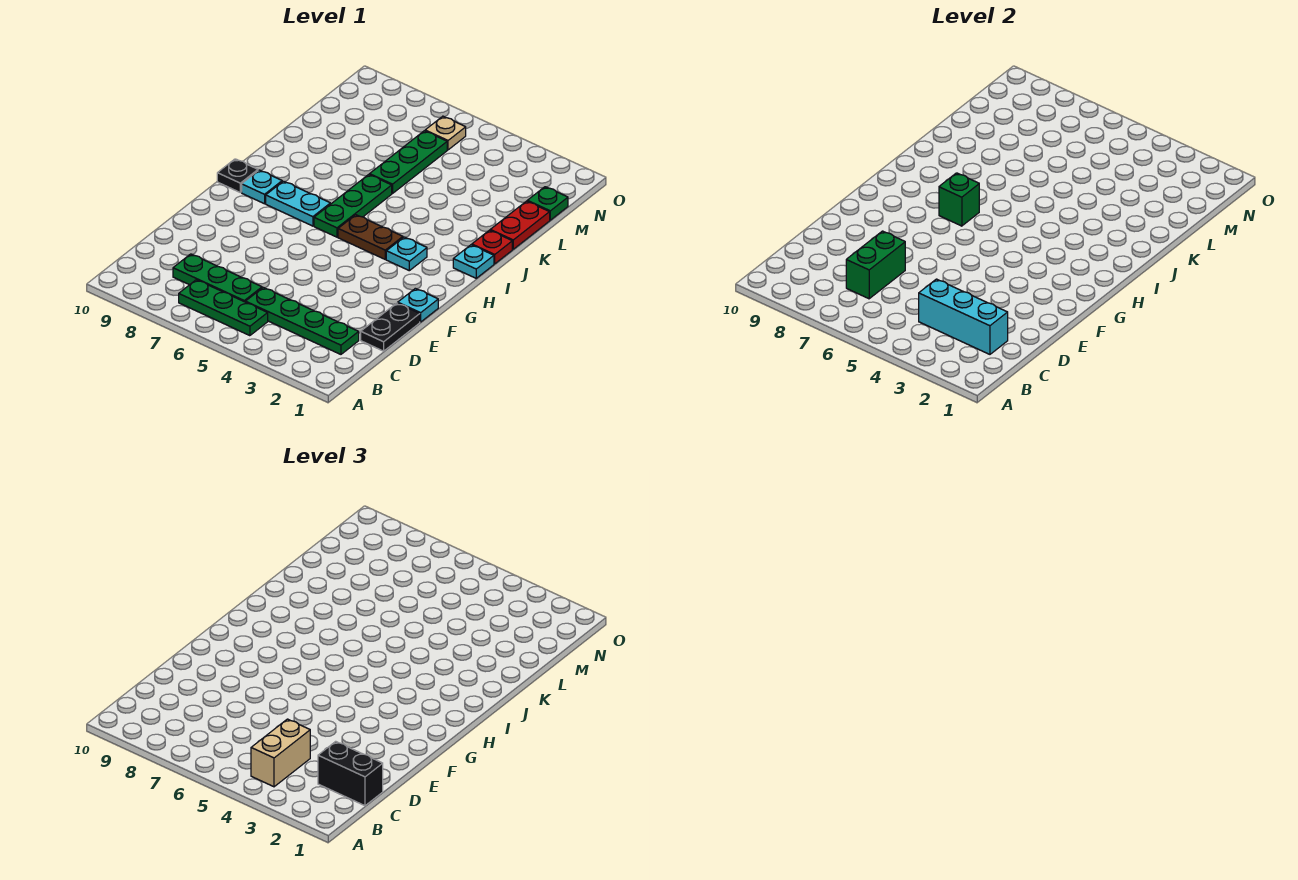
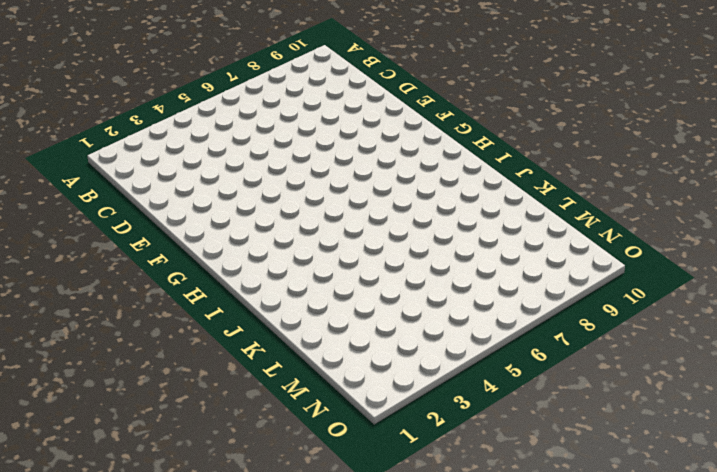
none -> green plate B5:B7 level 1
none -> green plate C2:C5 level 1
none -> green plate C6:C8 level 1

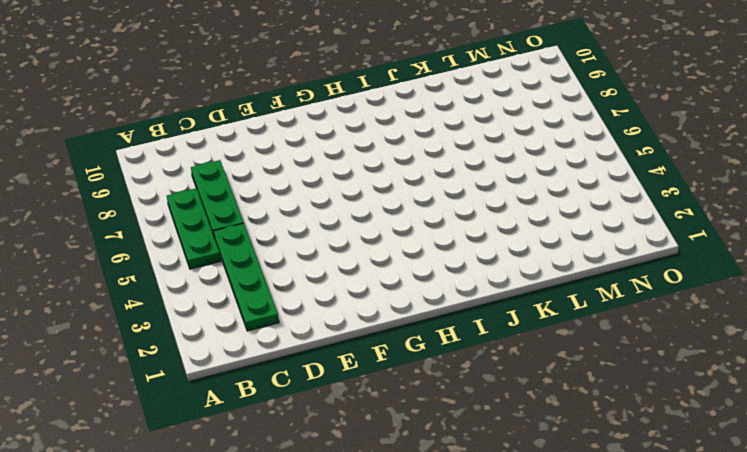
none -> black plate D1:E1 level 1
none -> cyan plate F1 level 1
none -> cyan plate H3 level 1

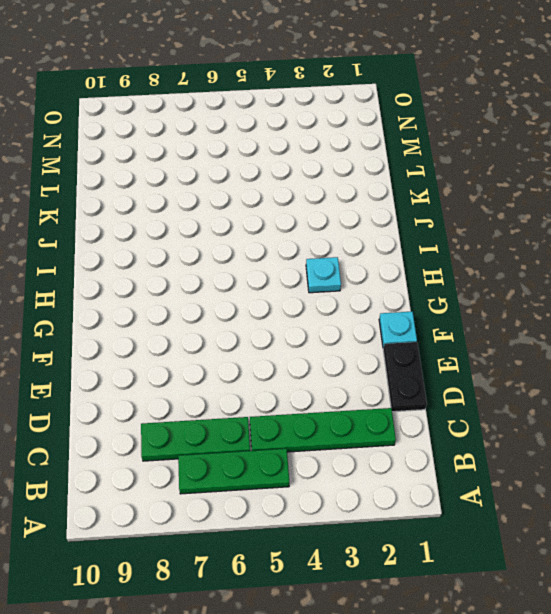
none -> brown plate H4:H5 level 1
none -> green plate H6:J6 level 1
none -> cyan plate H7:H8 level 1

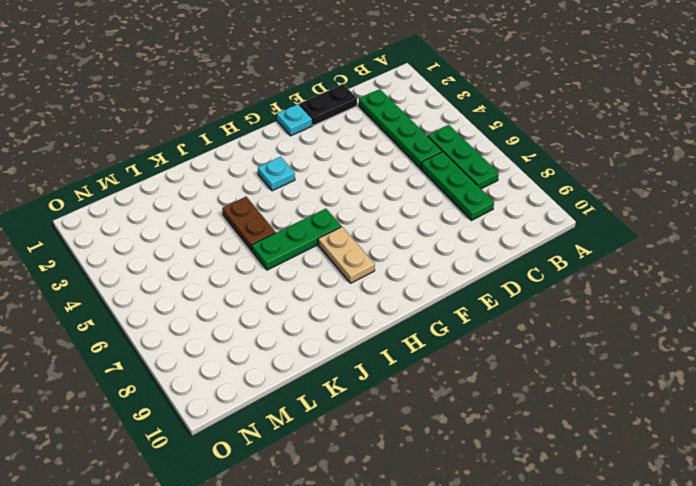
tan plate H7:H8 level 1 -> cyan plate H7:H8 level 1
brown plate J4:J5 level 1 -> brown plate H4:H5 level 1
none -> cyan plate H9 level 1
none -> black plate H10 level 1
none -> cyan plate I1 level 1

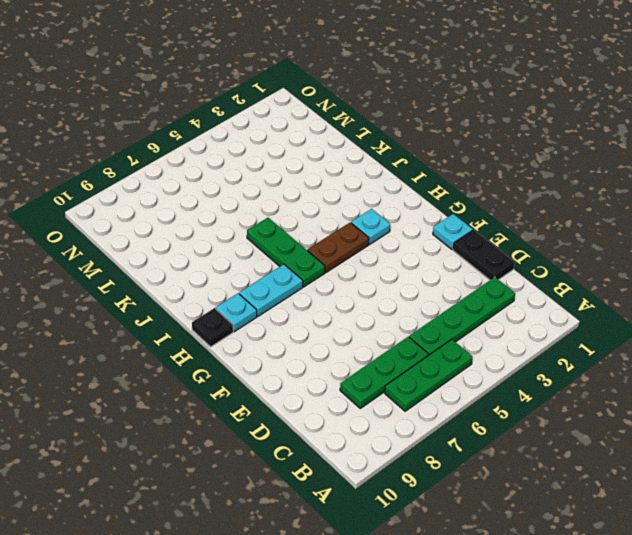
none -> cyan plate I1 level 1
none -> red plate J1 level 1
none -> red plate K1:L1 level 1

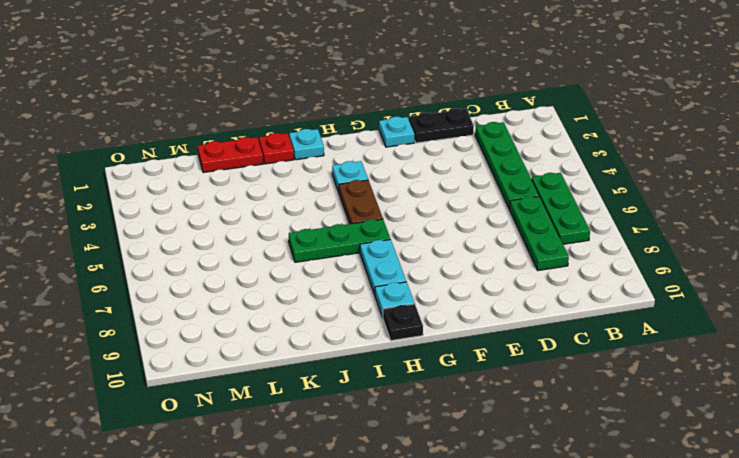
none -> green plate K6:M6 level 1
none -> green plate M1 level 1
none -> tan plate N6 level 1

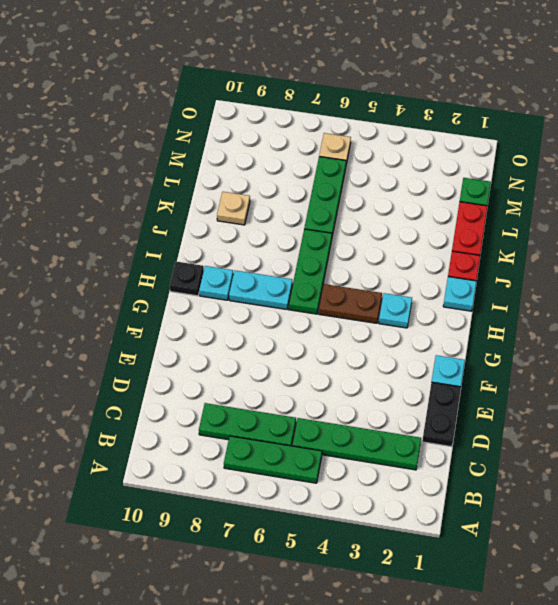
tan plate K9 level 1 -> none
none -> cyan brick C2:C4 level 2
none -> green brick C7:D7 level 2
none -> green brick H7 level 2

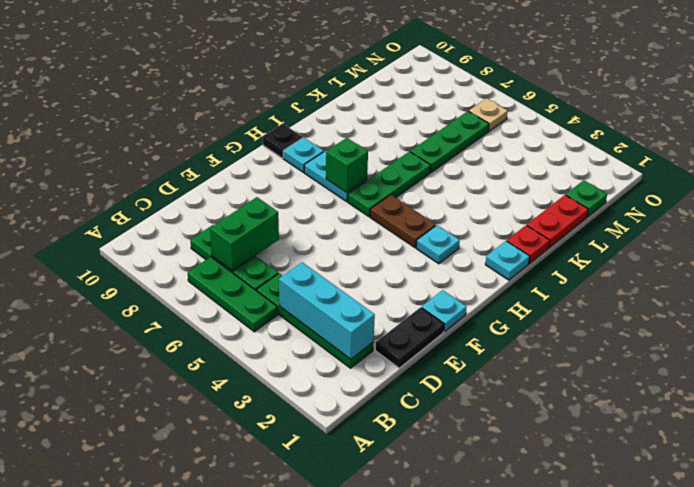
none -> tan brick B4:C4 level 3
none -> black brick C1:C2 level 3

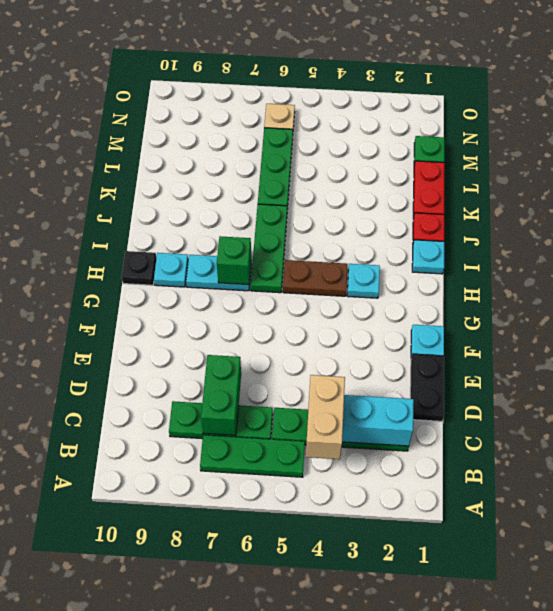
none -> black brick C1:C2 level 3

